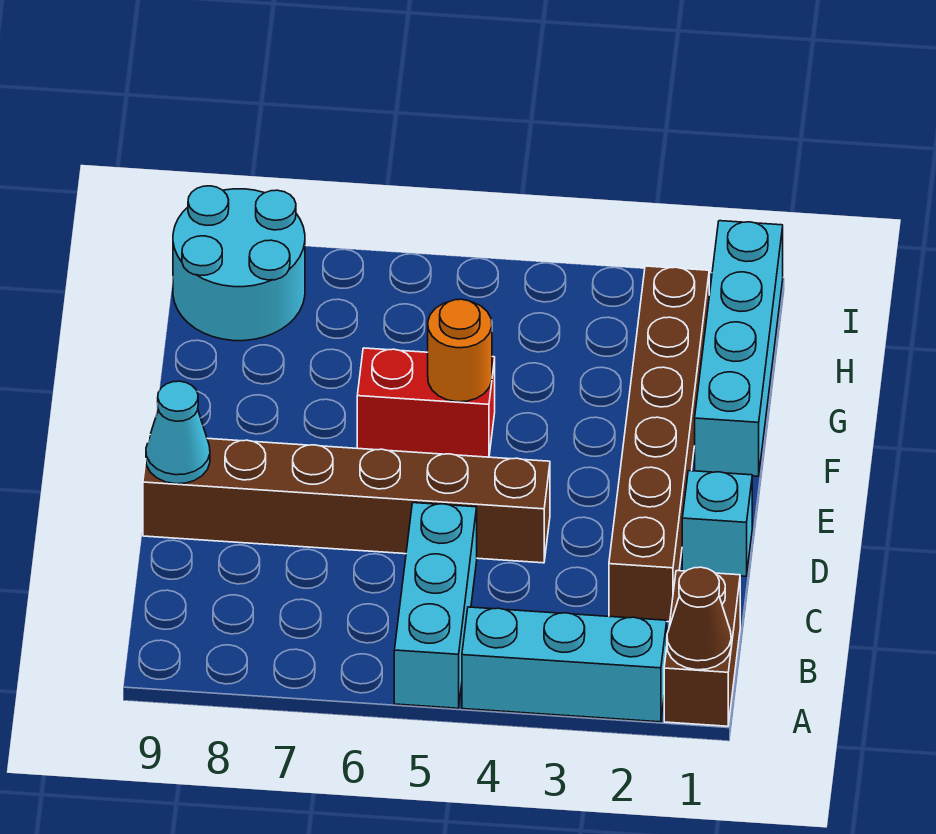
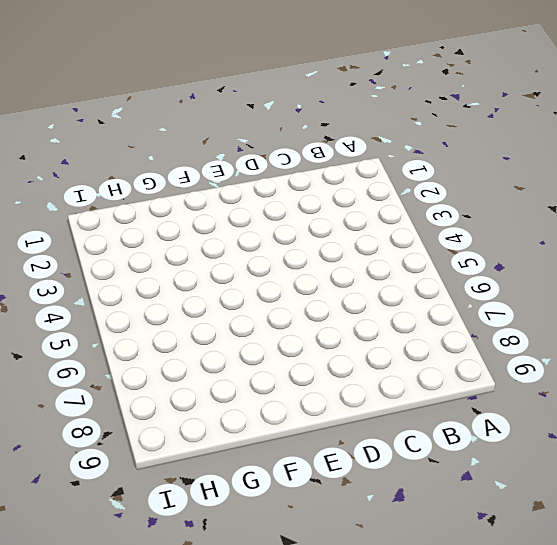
none -> brown brick A1:B1 level 1
none -> cyan brick A2:A4 level 1
none -> cyan brick A5:C5 level 1

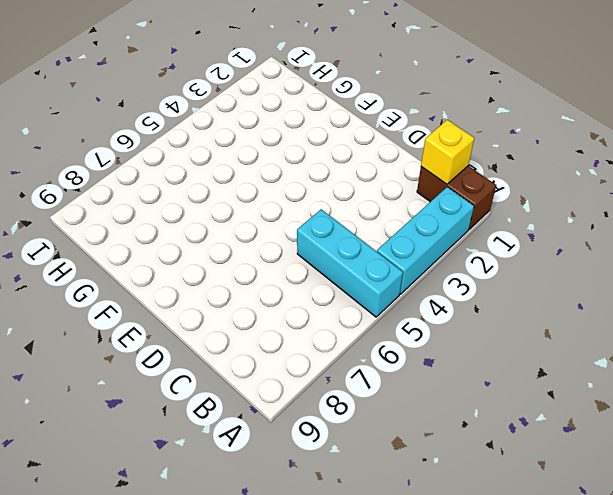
yellow brick B1 level 2 -> none
none -> brown brick C2:H2 level 1
none -> cyan brick D1 level 1
none -> brown brick D4:D9 level 1

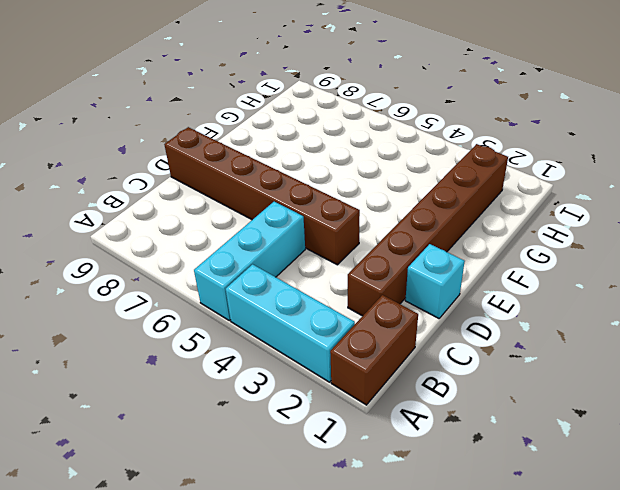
none -> cyan brick F1:I1 level 1
none -> red brick F5:F6 level 1
none -> cyan round brick H8:I9 level 1

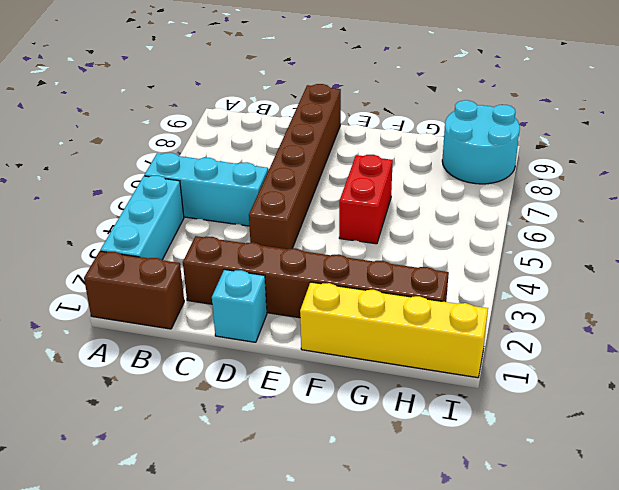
yellow brick F1:I1 level 1 -> cyan brick F1:I1 level 1
none -> brown cone A1 level 2
none -> cyan cone D9 level 2
none -> orange round brick F5 level 2

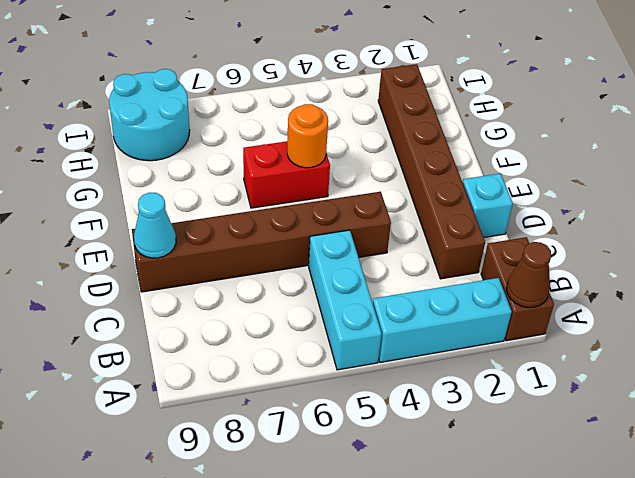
none -> cyan brick F1:I1 level 1

